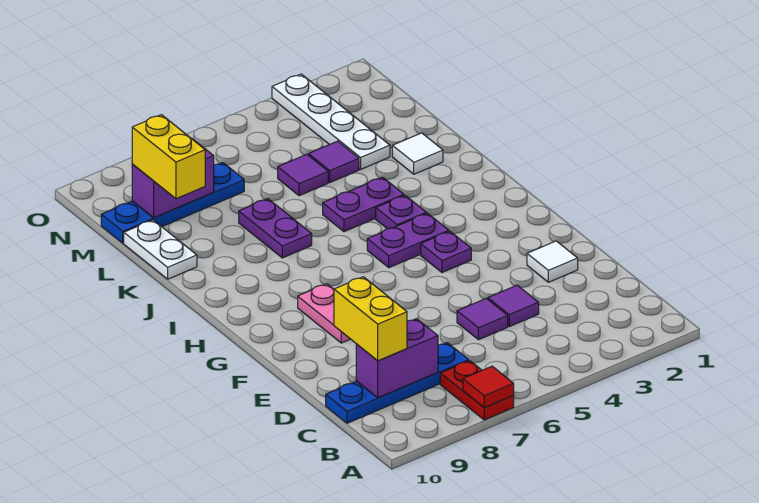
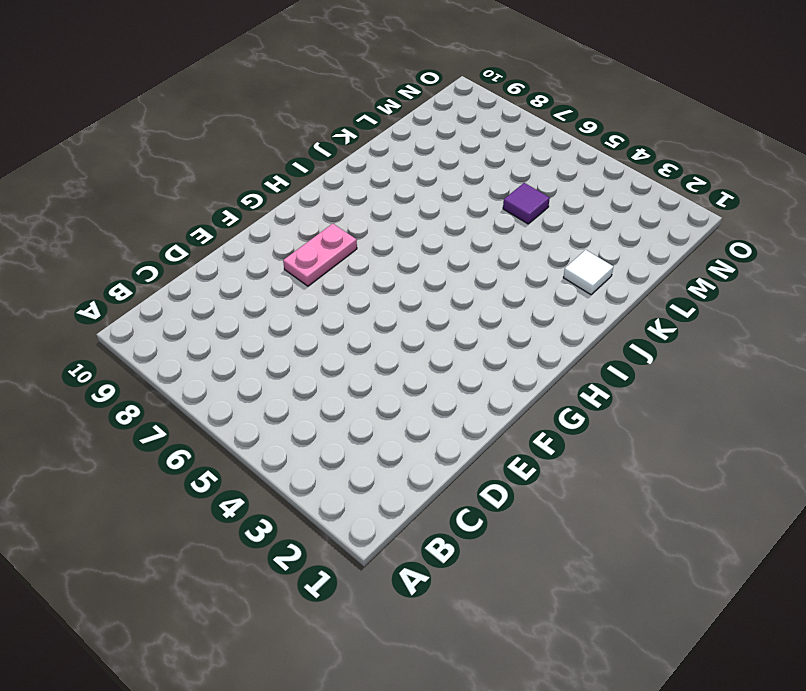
none -> red plate A7:B7 level 1
none -> blue plate C7:C10 level 1
none -> purple tile D4 level 1

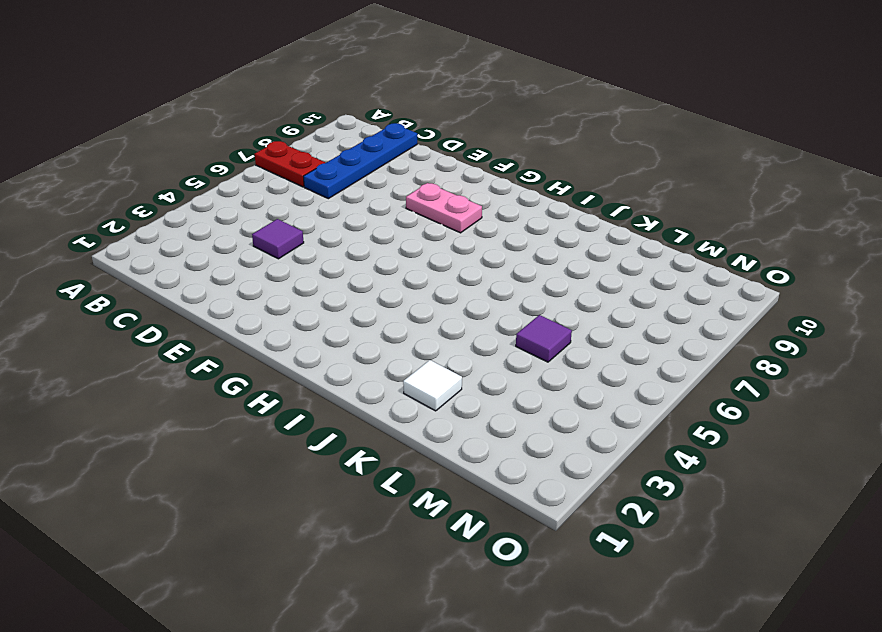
none -> purple tile D5 level 1
none -> white tile E2 level 1
none -> purple plate G4 level 1

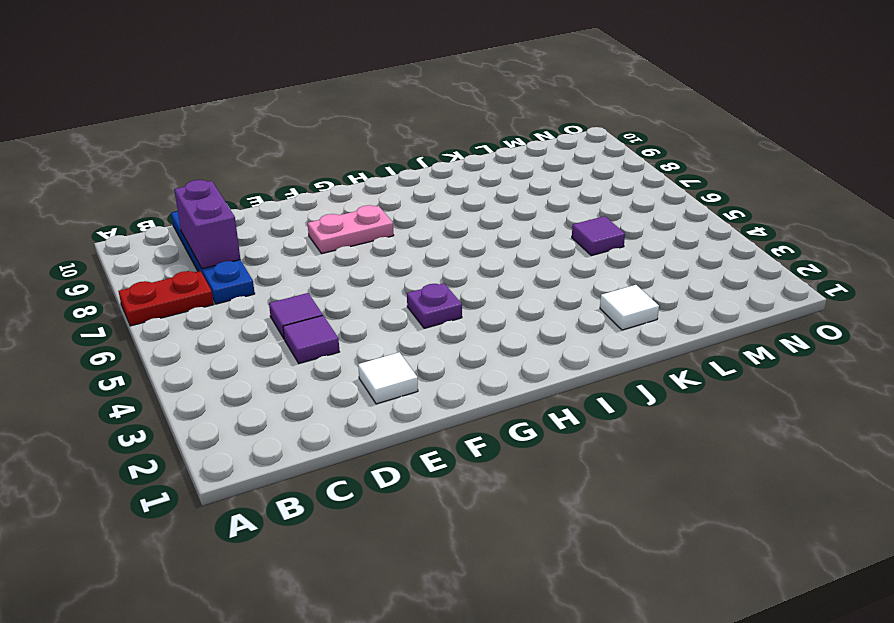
none -> purple plate H4:H5 level 1
none -> purple plate I4 level 1
none -> purple plate J4:J5 level 1

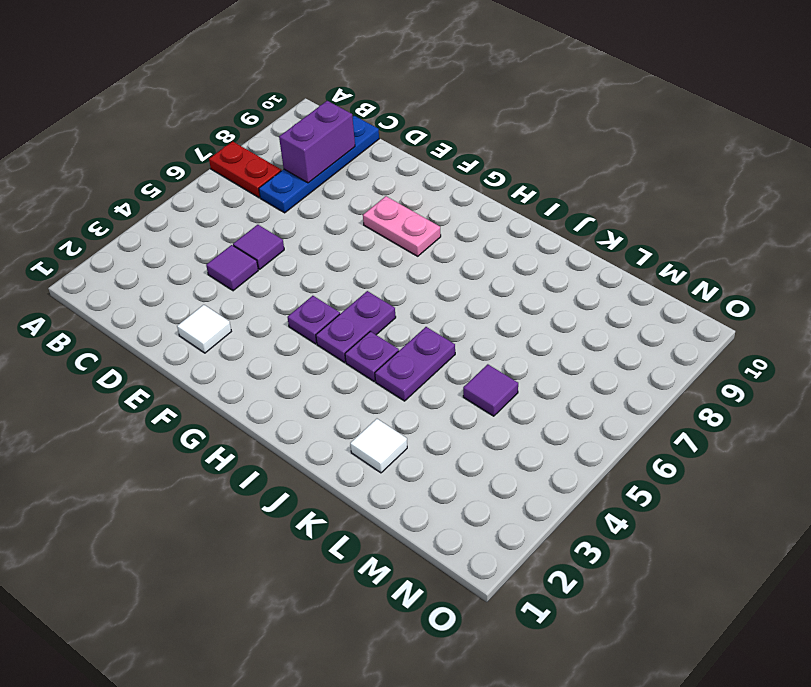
none -> purple plate J7:K7 level 1
none -> white plate K10:L10 level 1
none -> white plate L3:O3 level 1

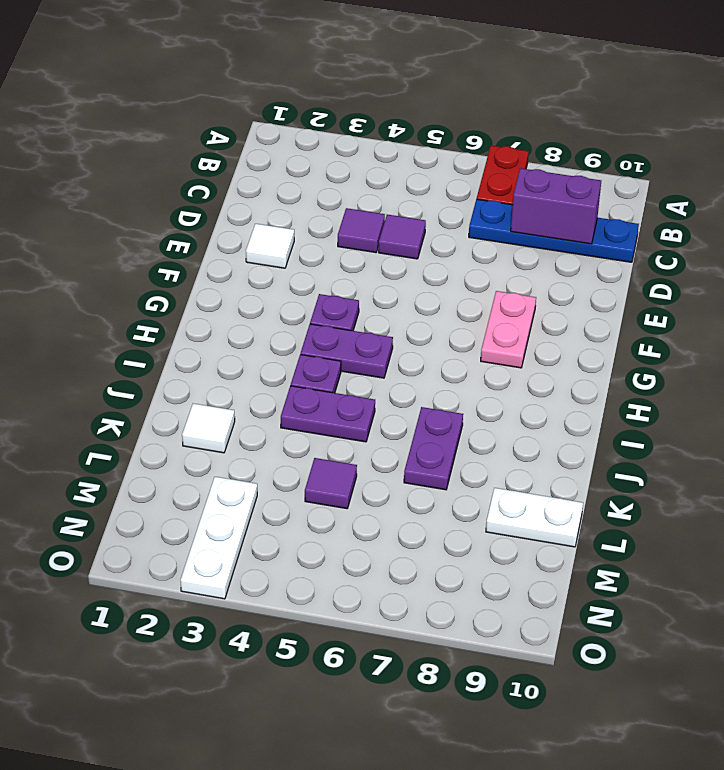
white plate L9:L10 level 1 -> white plate K10:L10 level 1
white plate M3:O3 level 1 -> white plate L3:O3 level 1
none -> purple tile L4 level 1
none -> blue plate M7:M10 level 1
none -> red tile A7 level 2

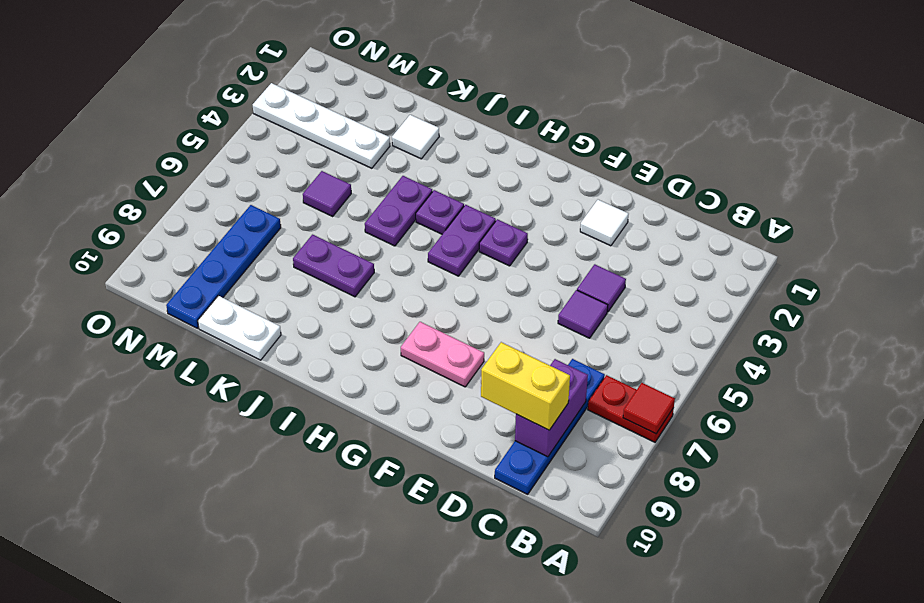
none -> purple tile L4 level 1
none -> purple brick M8:M9 level 2
none -> yellow brick L9:M9 level 3

